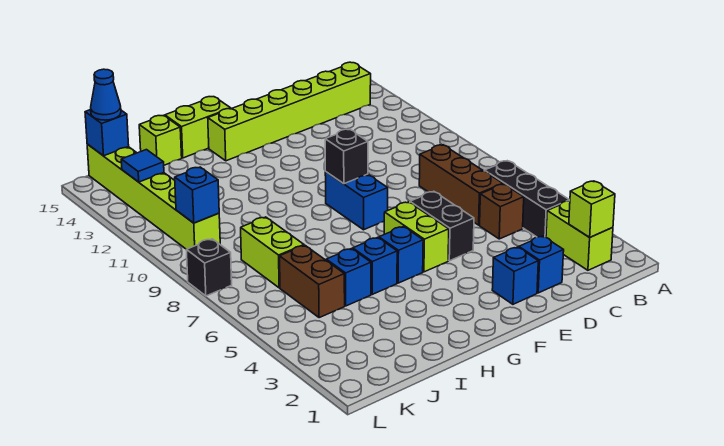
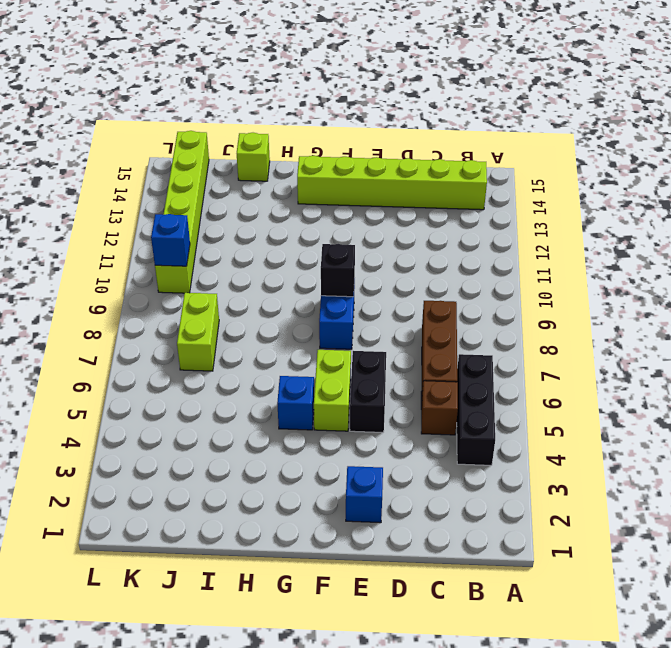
none -> lime brick B2:B3 level 1
none -> blue brick D2 level 1
none -> lime brick G15:H15 level 1

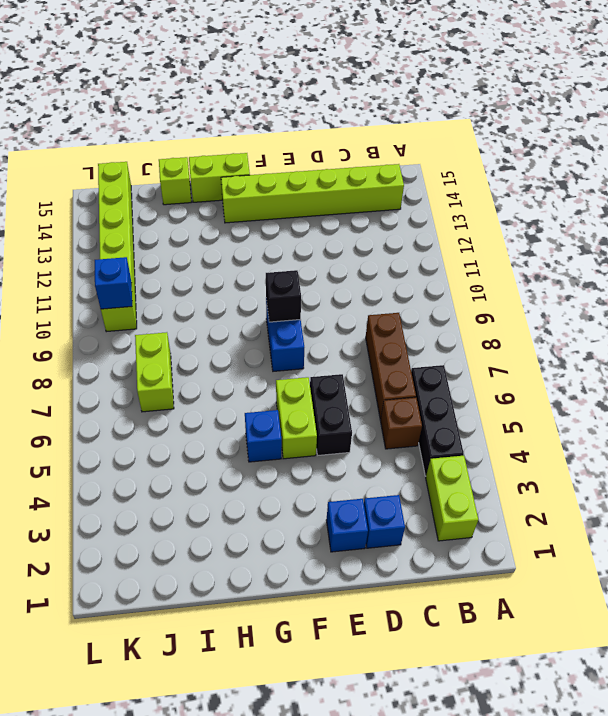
none -> blue brick H5 level 1
none -> blue brick I5 level 1
none -> brown brick J5:J6 level 1

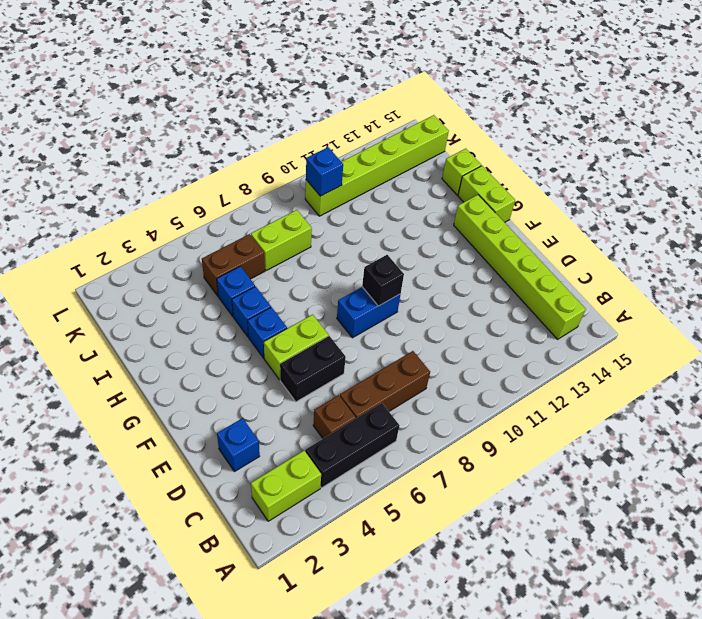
none -> blue brick E2 level 1
none -> black brick L8 level 1
none -> lime brick B2 level 2

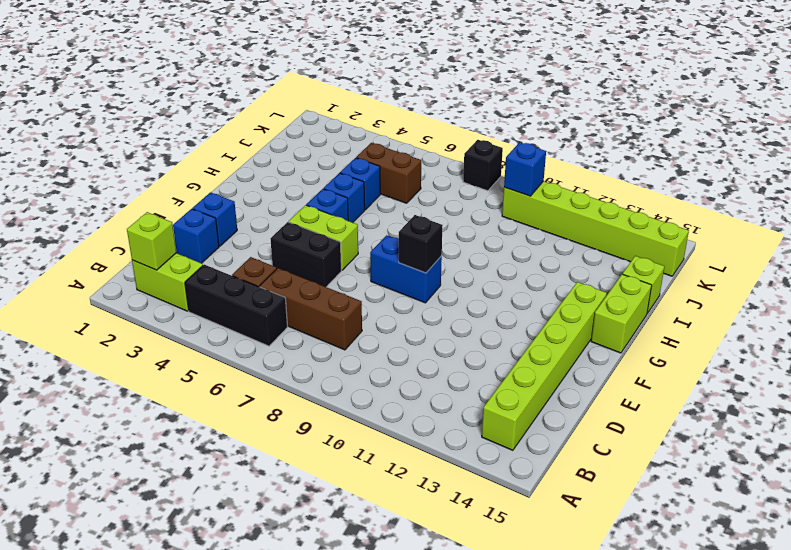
none -> lime brick J7:J8 level 1
none -> blue tile K13 level 2
none -> blue brick K15 level 2

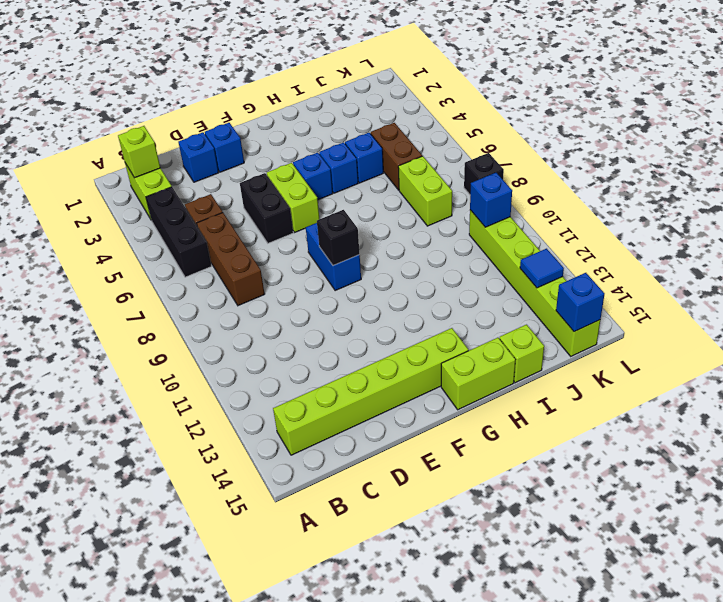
none -> blue cone K15 level 3

